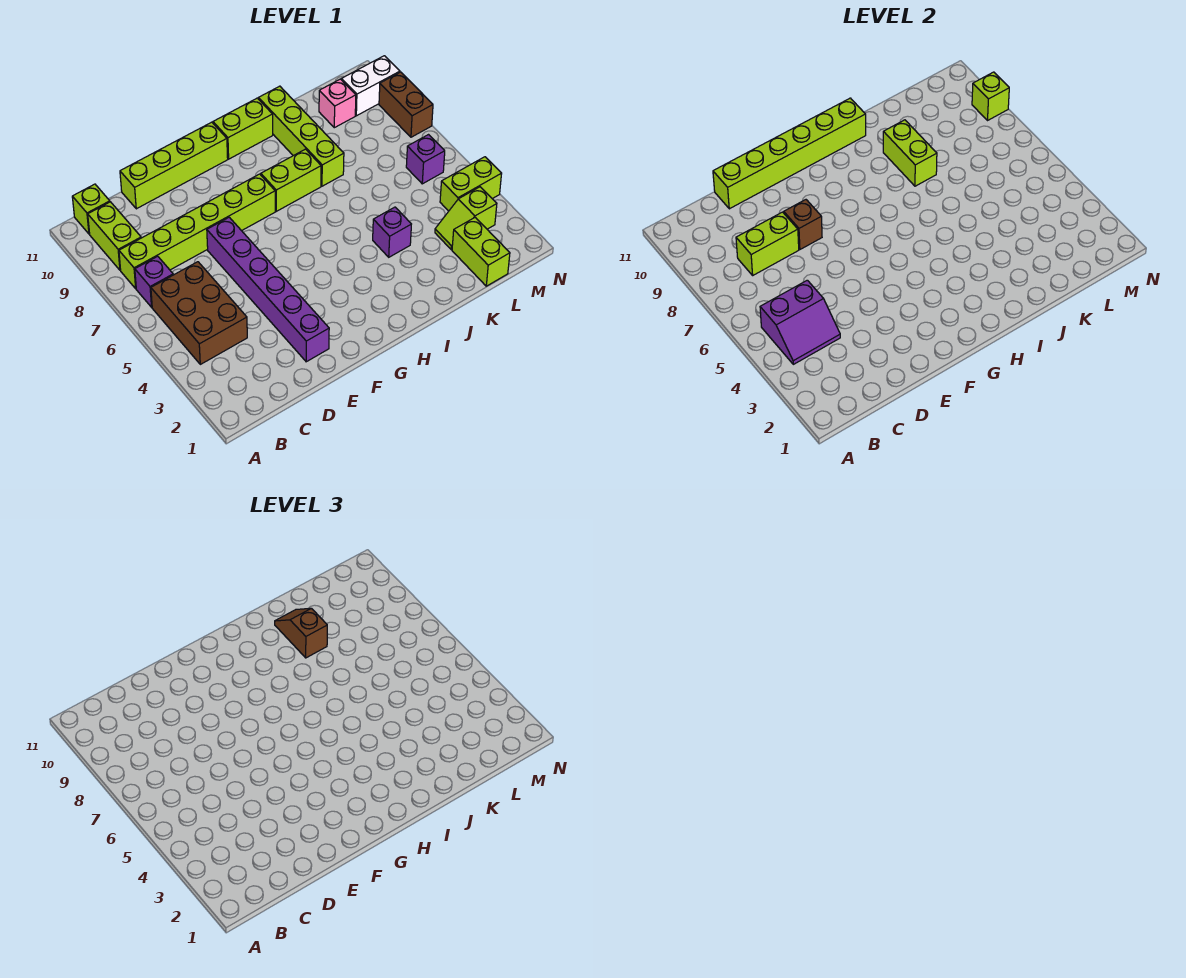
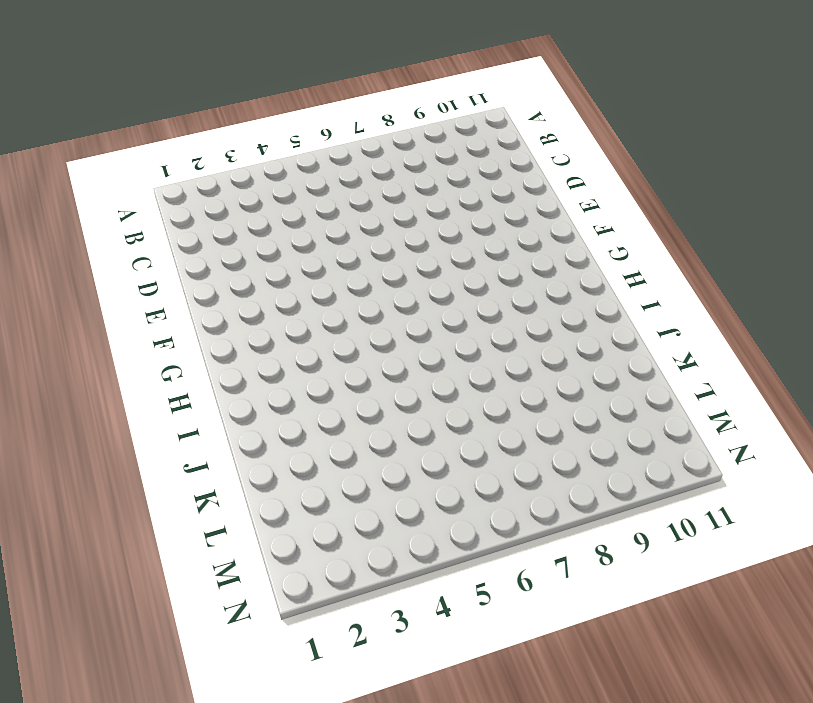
none -> brown brick B4:C6 level 1
none -> purple brick B7 level 1
none -> lime brick B8:G8 level 1

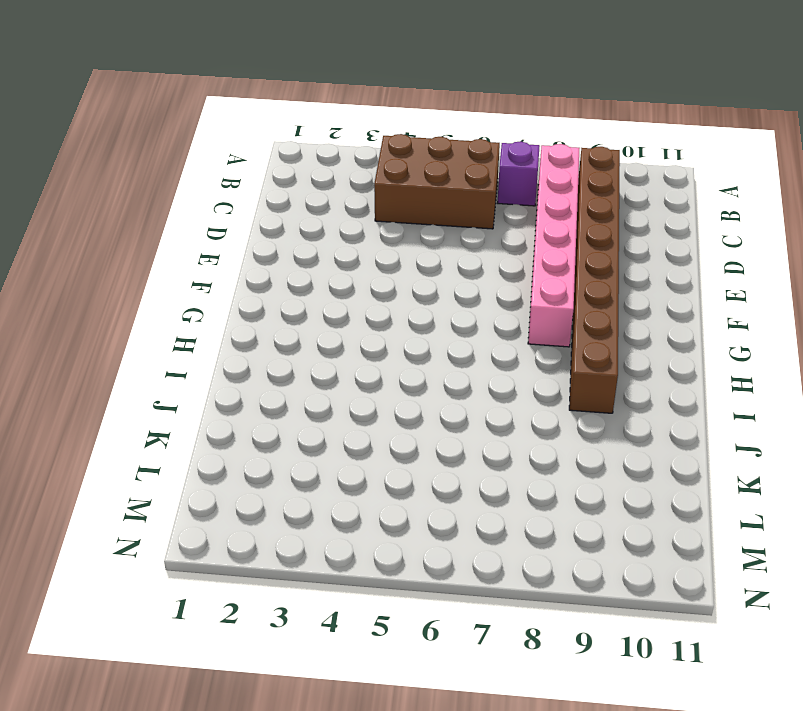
pink brick B8:G8 level 1 -> lime brick B8:G8 level 1
brown brick B9:I9 level 1 -> lime brick B9:B10 level 1
none -> lime brick B11 level 1
none -> lime brick D11:G11 level 1
none -> purple brick E2:E7 level 1

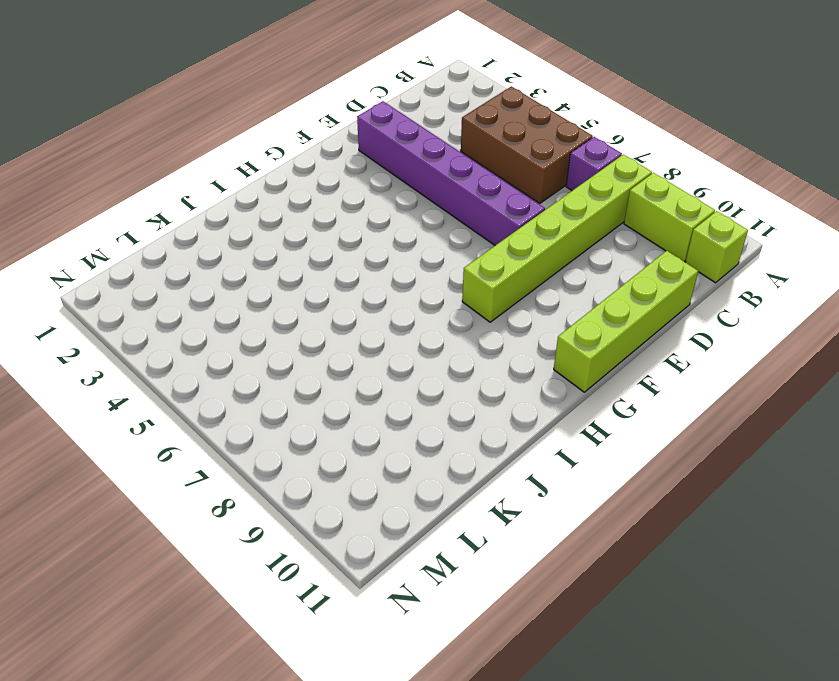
none -> lime brick H8:I8 level 1
none -> lime brick H11:I11 level 1
none -> purple brick J4 level 1

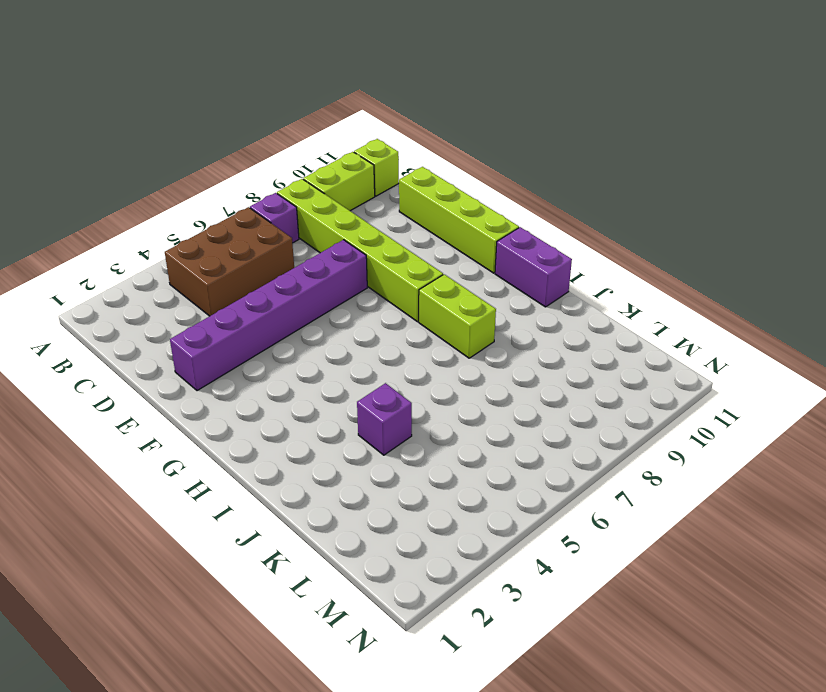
purple brick H11:I11 level 1 -> lime brick H11:I11 level 1
none -> lime brick J8:J11 level 1
none -> lime brick L1:L2 level 1
none -> lime slope L3:M3 level 1 top M

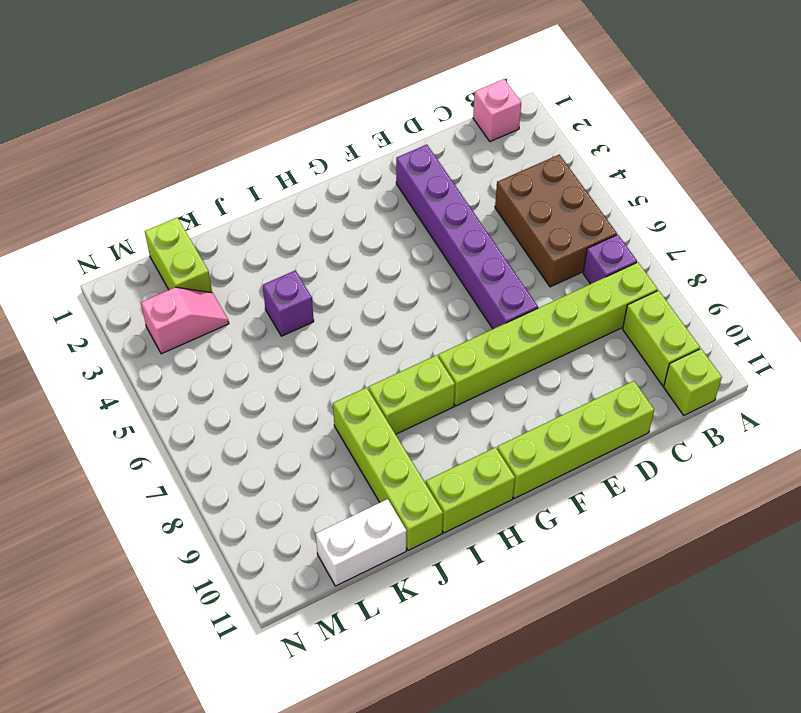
pink brick B1 level 1 -> pink brick L10 level 1
white brick K11:L11 level 1 -> white brick M10:N10 level 1
pink slope L3:M3 level 1 top M -> lime slope L3:M3 level 1 top M
none -> lime brick M4:N4 level 1
none -> purple brick M6 level 1
none -> brown brick N8:N9 level 1

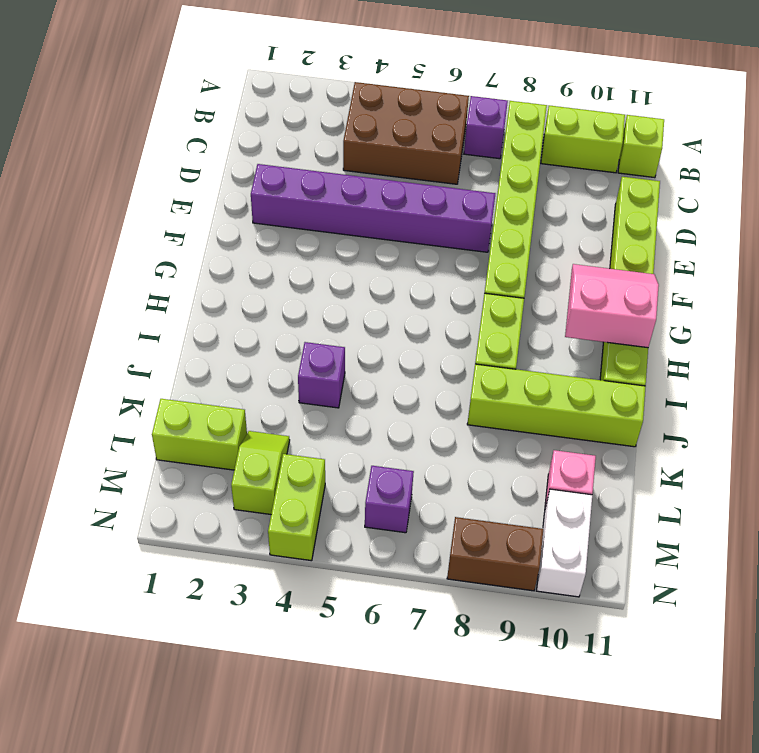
pink slope G10:H11 level 2 top H -> lime brick D11:I11 level 2
none -> purple slope B4:C5 level 2 top 5
none -> lime brick C8:D8 level 2
none -> brown brick E8 level 2

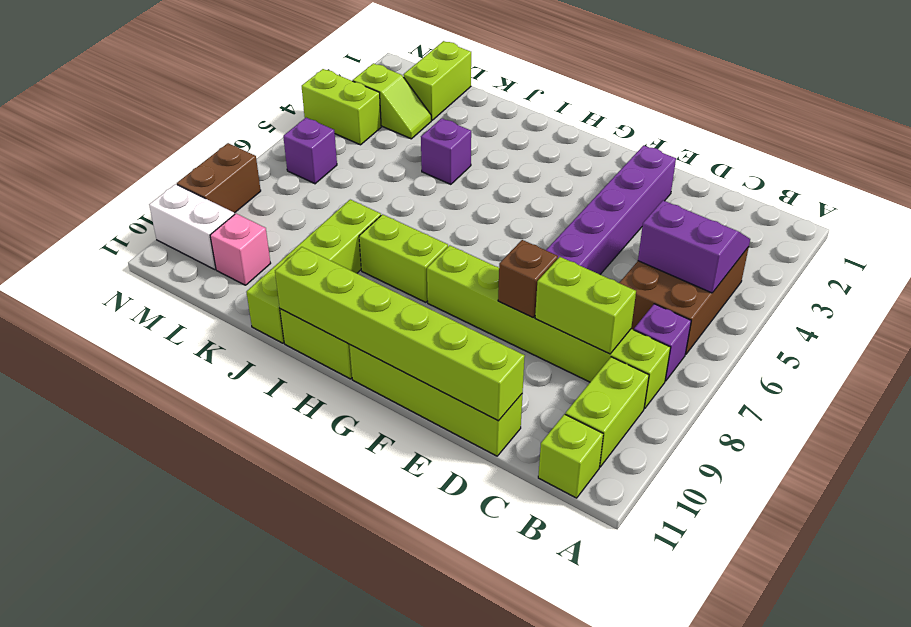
none -> lime brick J8:J9 level 2
none -> lime brick N9 level 2
none -> brown slope J9:J10 level 3 top 9

